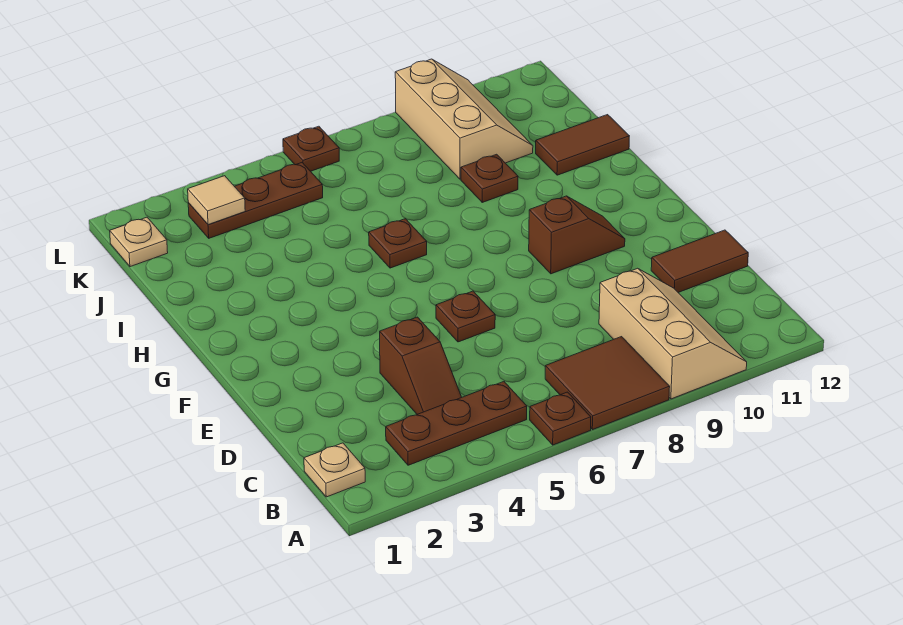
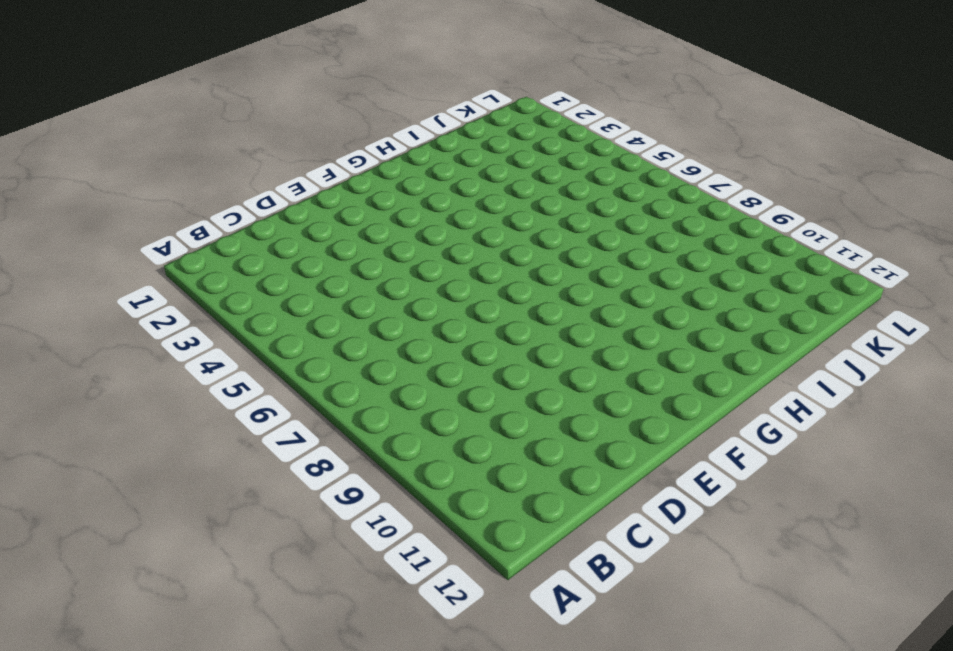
none -> brown plate A6 level 1
none -> brown tile A7:B8 level 1
none -> tan slope A9:C10 level 1 top 9

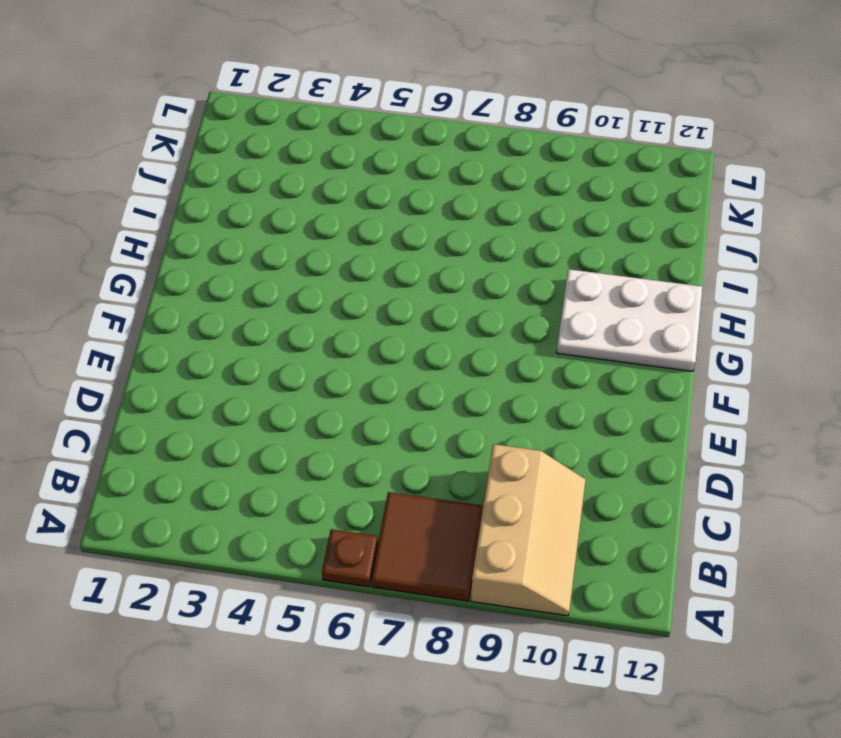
white plate G10:H12 level 1 -> none
none -> tan plate B1 level 1
none -> brown plate B3:B5 level 1
none -> brown slope C4:D4 level 1 top D

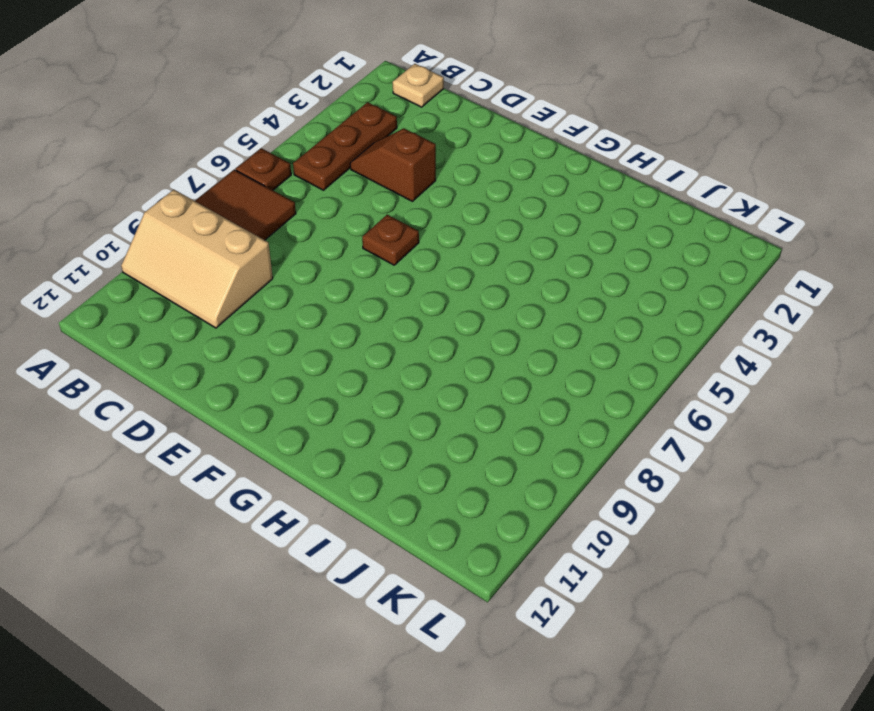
none -> brown tile D11:D12 level 1
none -> brown slope F9:F10 level 1 top 9
none -> brown plate H6 level 1

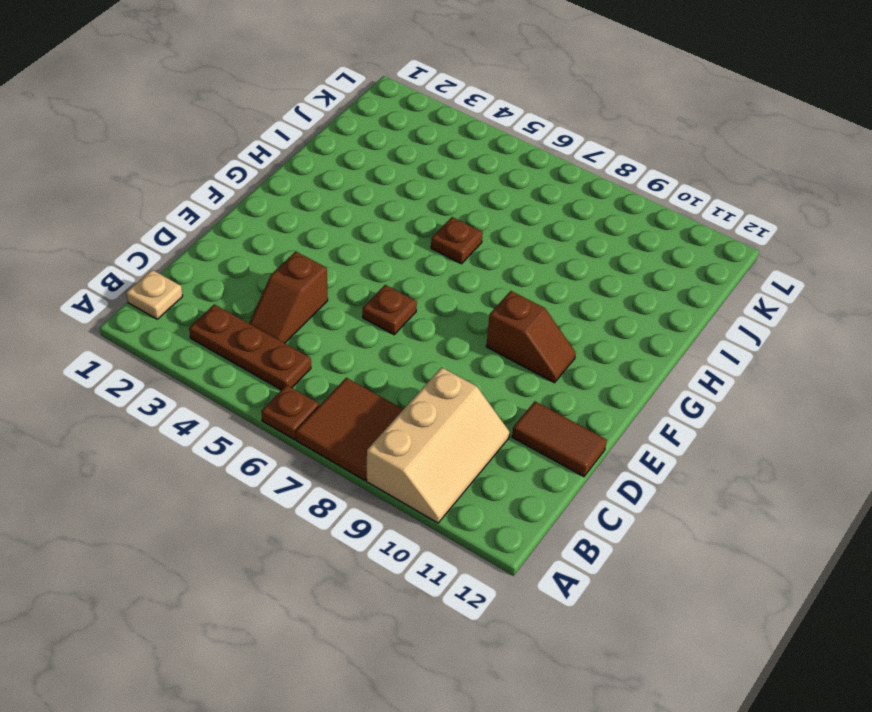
none -> brown plate I9 level 1
none -> brown tile I11:I12 level 1
none -> tan slope J9:L10 level 1 top 9

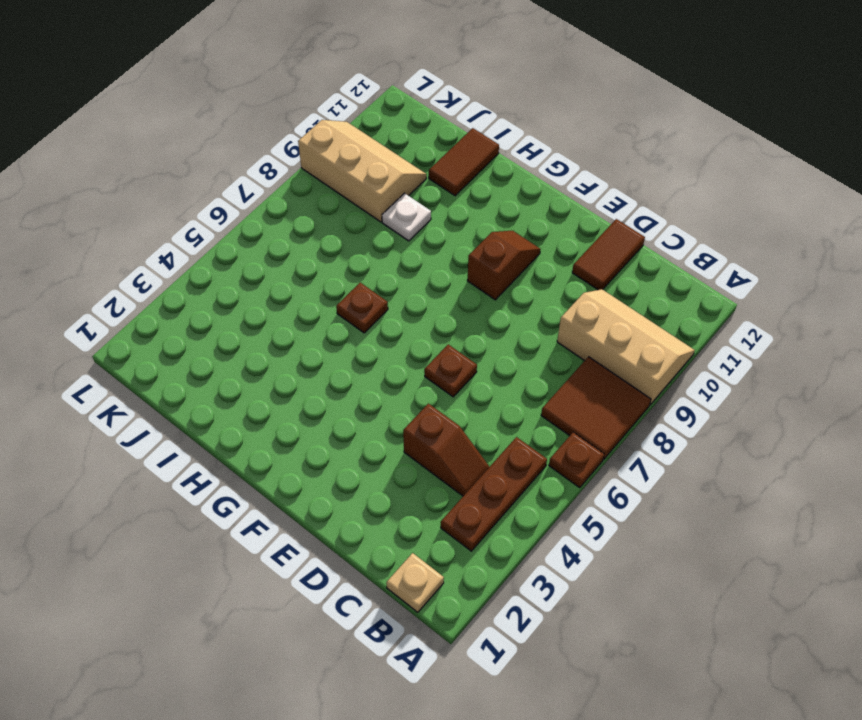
white plate I9 level 1 -> brown plate I9 level 1
none -> tan plate K1 level 1
none -> brown plate K3:K5 level 1
none -> brown plate L6 level 1

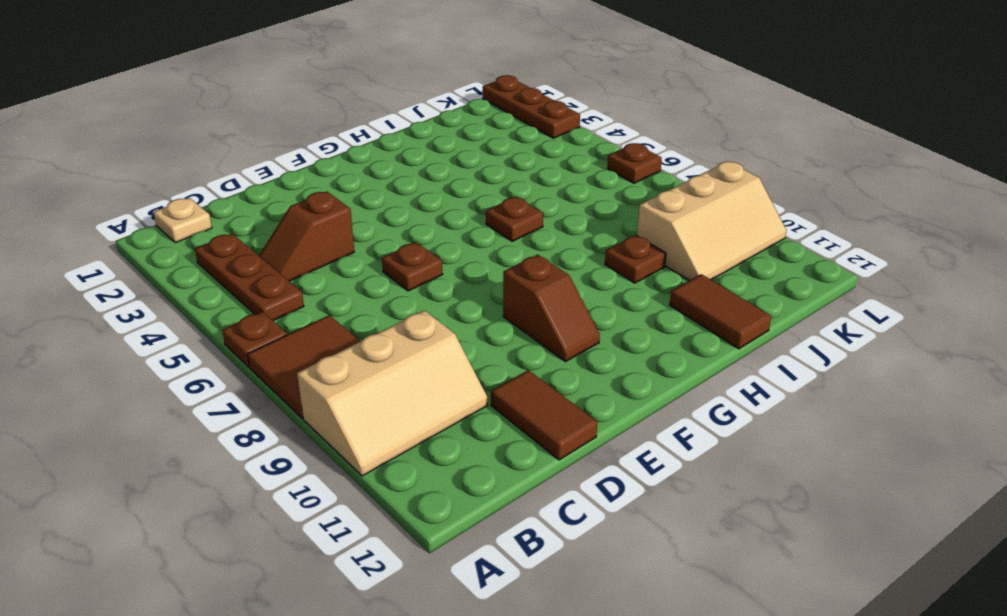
brown plate L1:L3 level 1 -> brown plate K3:K5 level 1
none -> tan plate K1 level 1
none -> tan tile K3 level 2

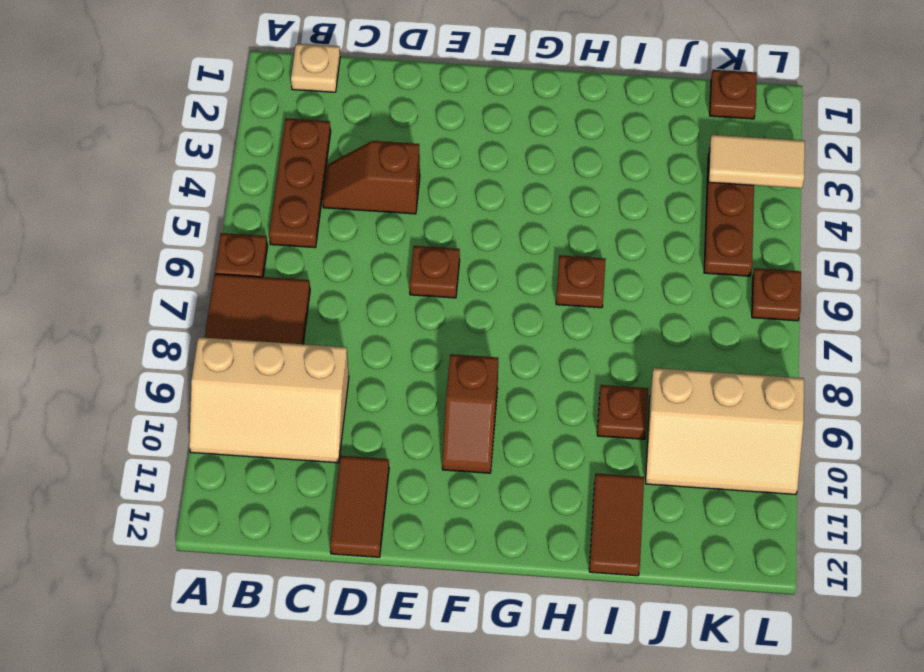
brown plate K1 level 1 -> tan plate K1 level 1
tan tile K3:L3 level 2 -> tan tile K3 level 2

